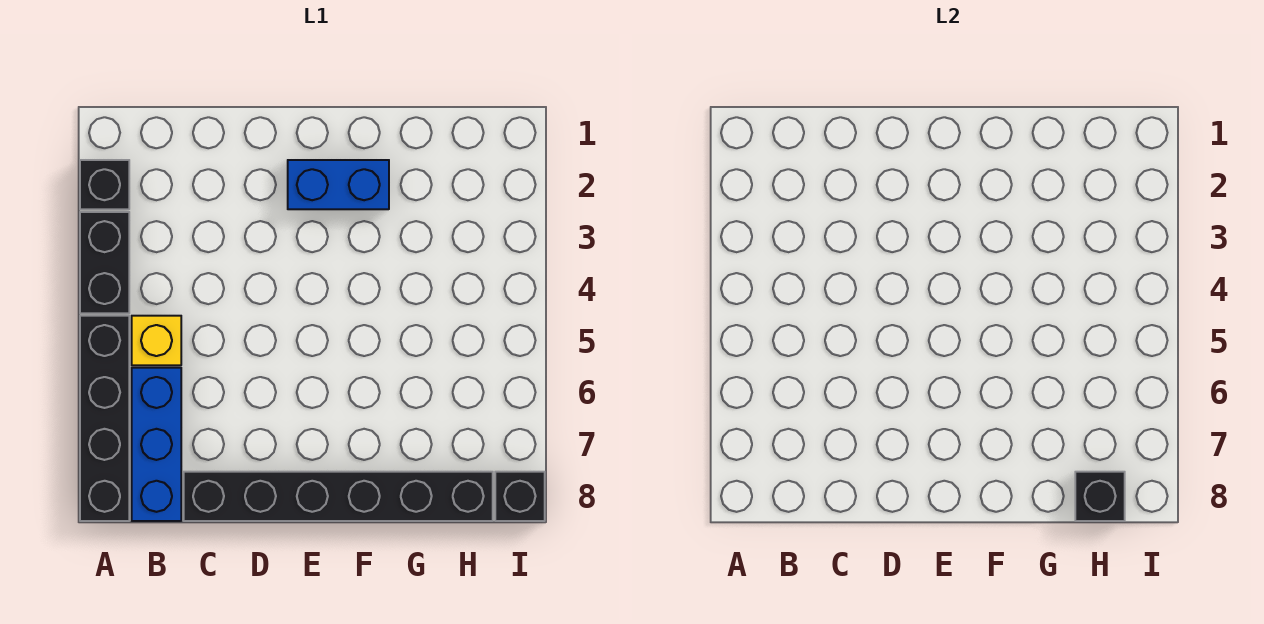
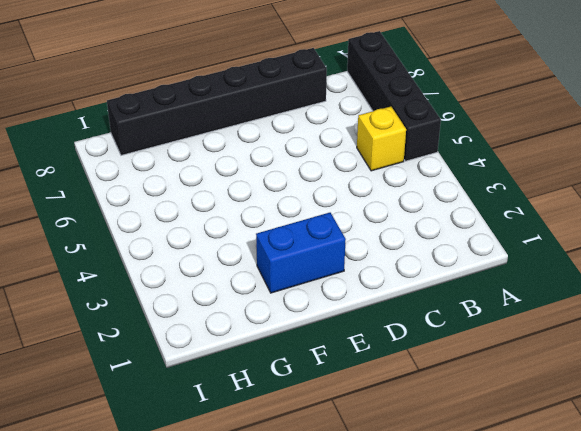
none -> black brick A2 level 1
none -> black brick A3:A4 level 1

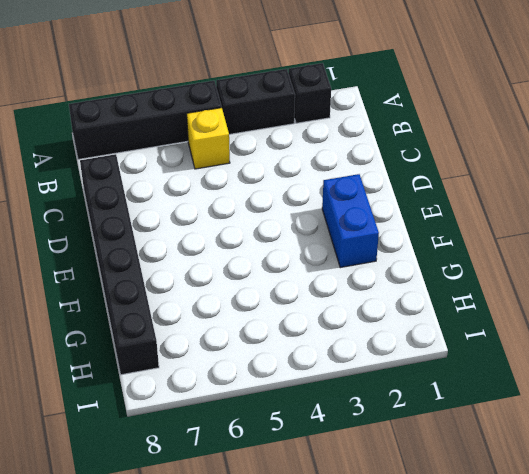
none -> blue brick B6:B8 level 1
none -> black brick I8 level 1

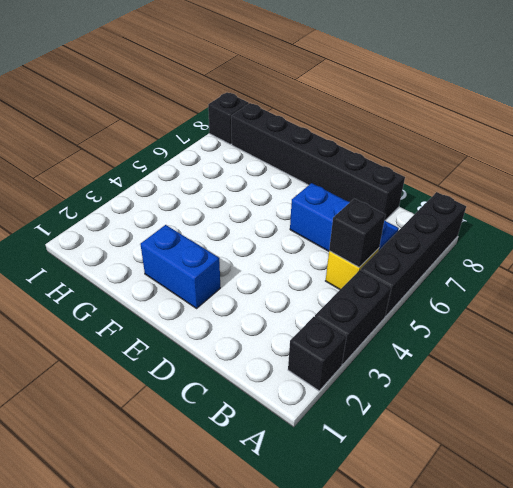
black brick B5 level 2 -> black brick H8 level 2
blue brick B6:D6 level 1 -> blue brick B6:B8 level 1

